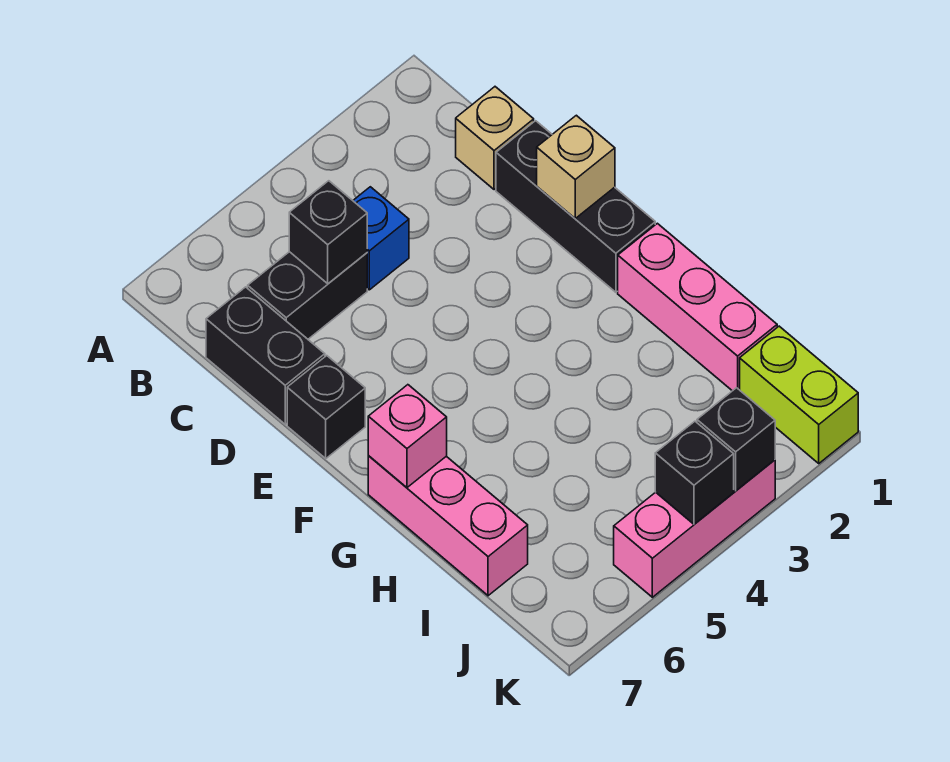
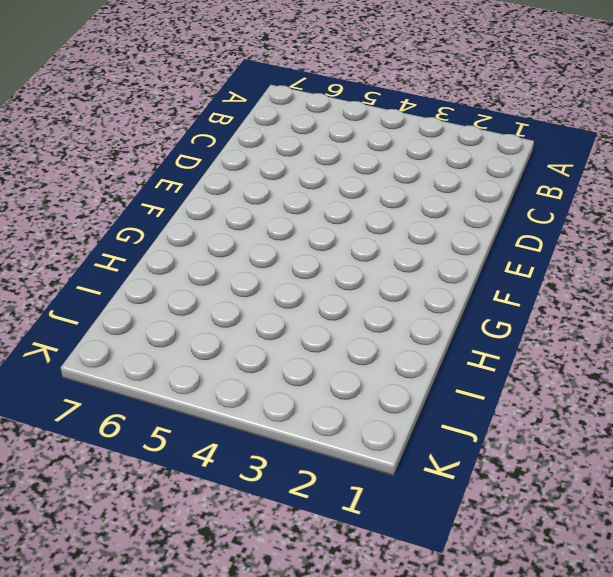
none -> tan brick C1 level 1
none -> blue brick C4 level 1
none -> black brick C5:C6 level 1

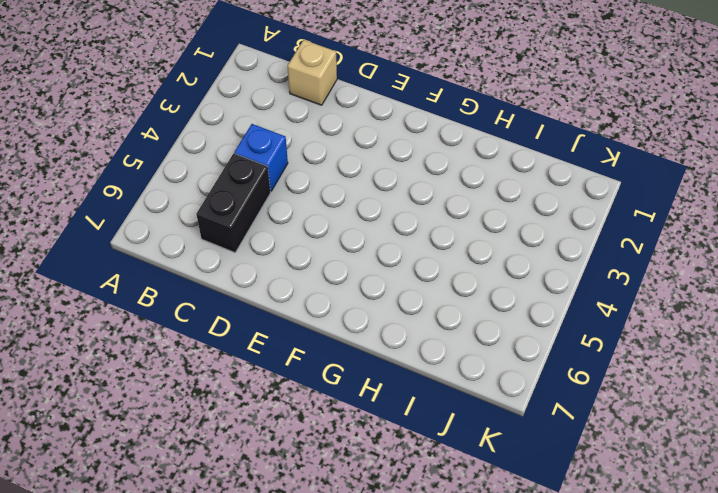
none -> black brick C7:D7 level 1
none -> black brick D1:F1 level 1
none -> black brick E7 level 1

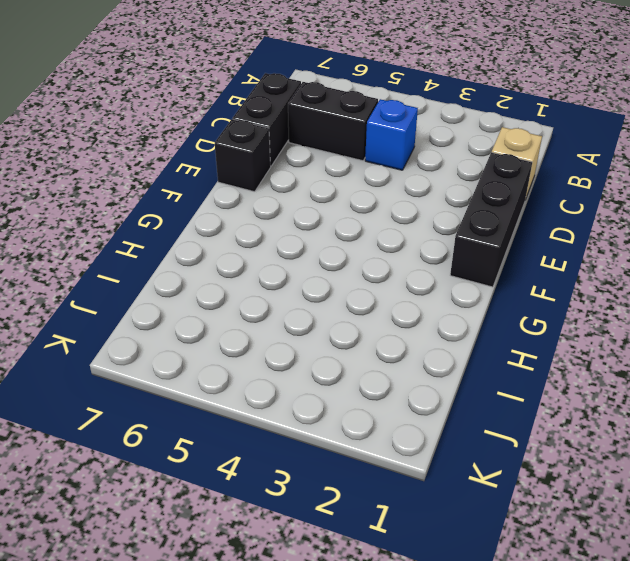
none -> pink brick G1:I1 level 1
none -> pink brick G7:I7 level 1
none -> lime brick J1:K1 level 1

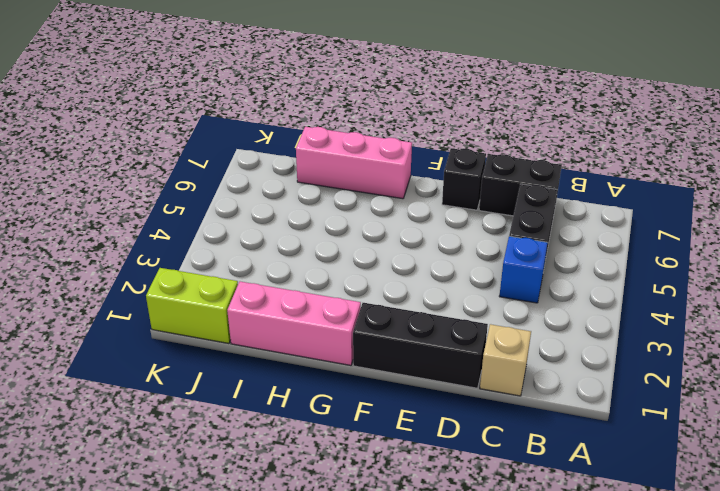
none -> pink brick K3:K5 level 1
none -> black brick C5 level 2
none -> tan brick E1 level 2

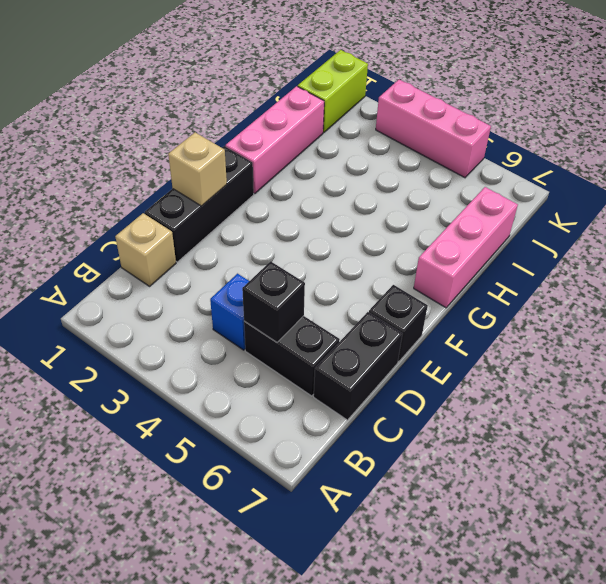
none -> pink brick G7 level 2
none -> black brick K3 level 2
none -> black brick K4 level 2

